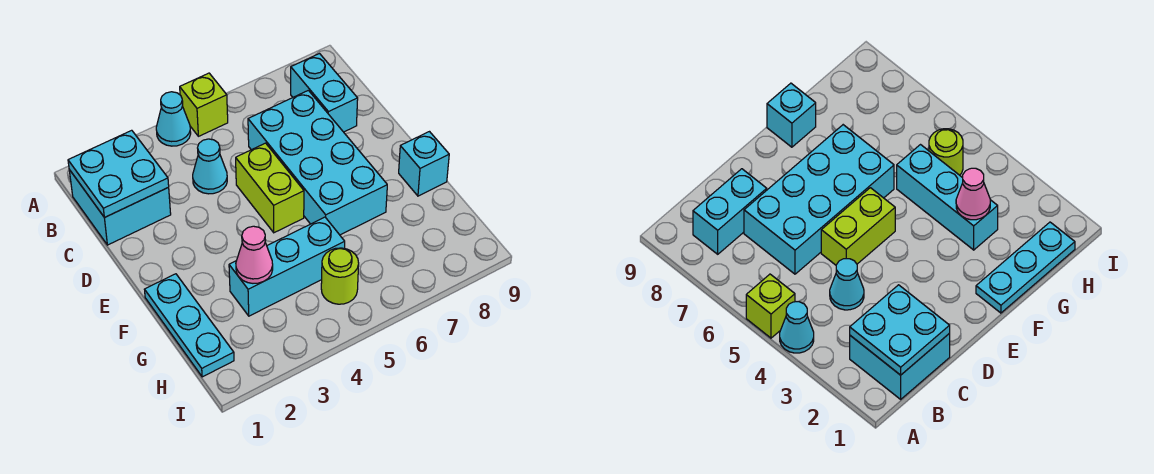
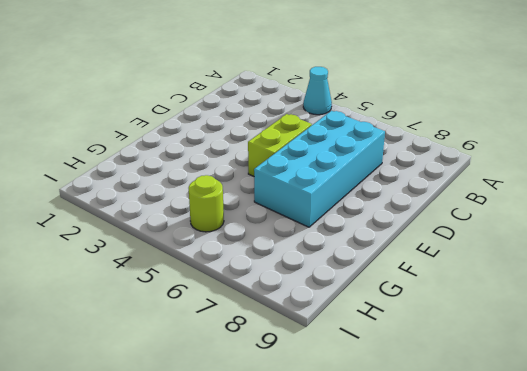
none -> lime brick A5 level 1
none -> cyan brick B1:C2 level 1
none -> cyan brick B8:C8 level 1

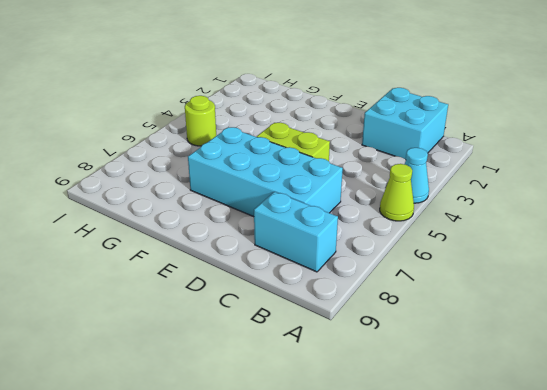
lime cone A5 level 1 -> lime brick A5 level 1
none -> cyan cone C4 level 1
none -> cyan plate F1:H1 level 1
none -> cyan brick F9 level 1

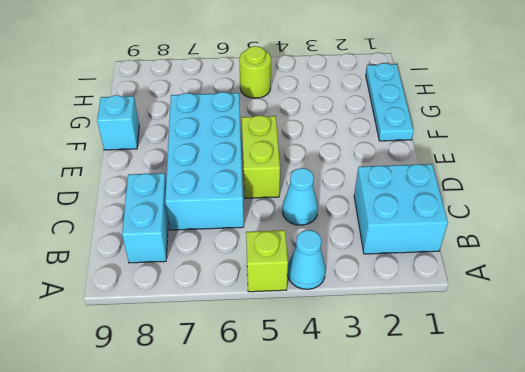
none -> cyan brick G3:G5 level 1
none -> cyan plate B1:C2 level 2
none -> pink cone G3 level 2

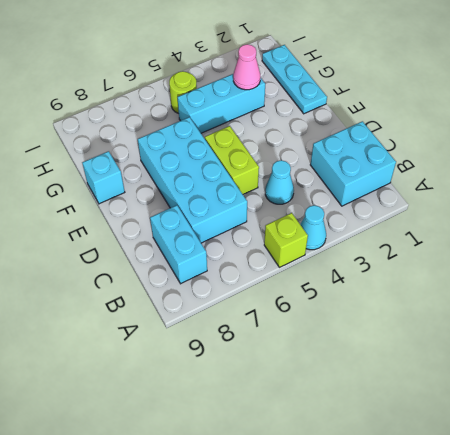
none -> cyan plate B1:C2 level 2

